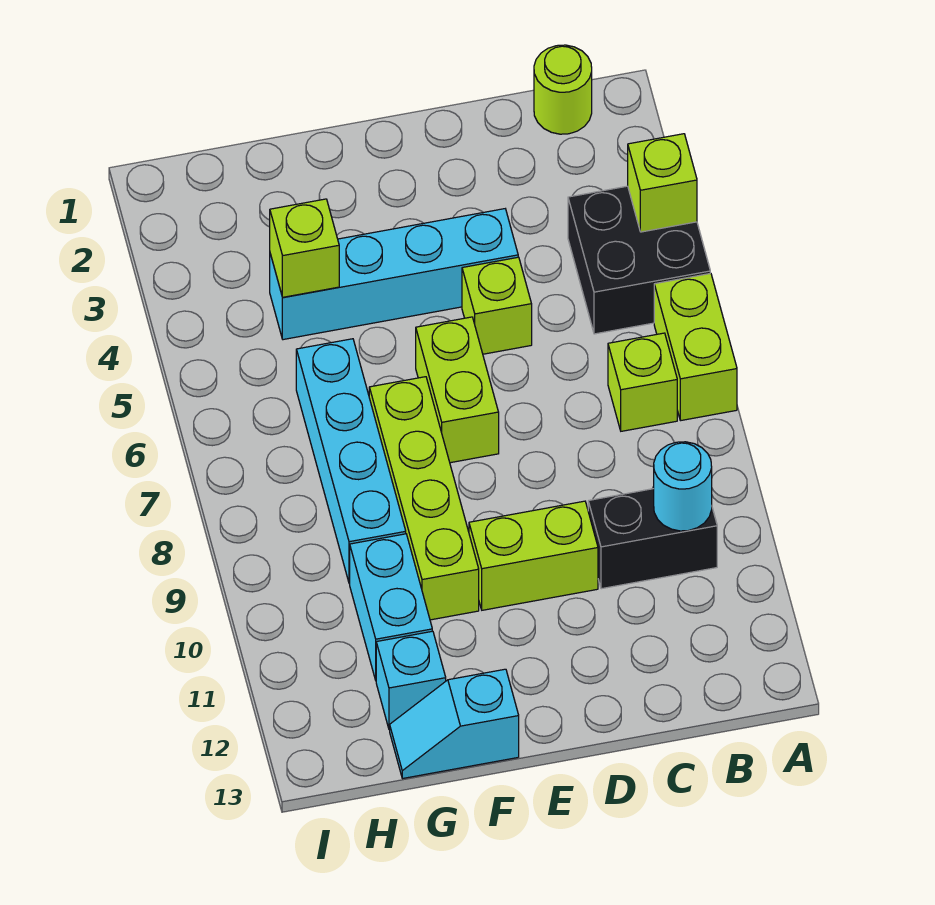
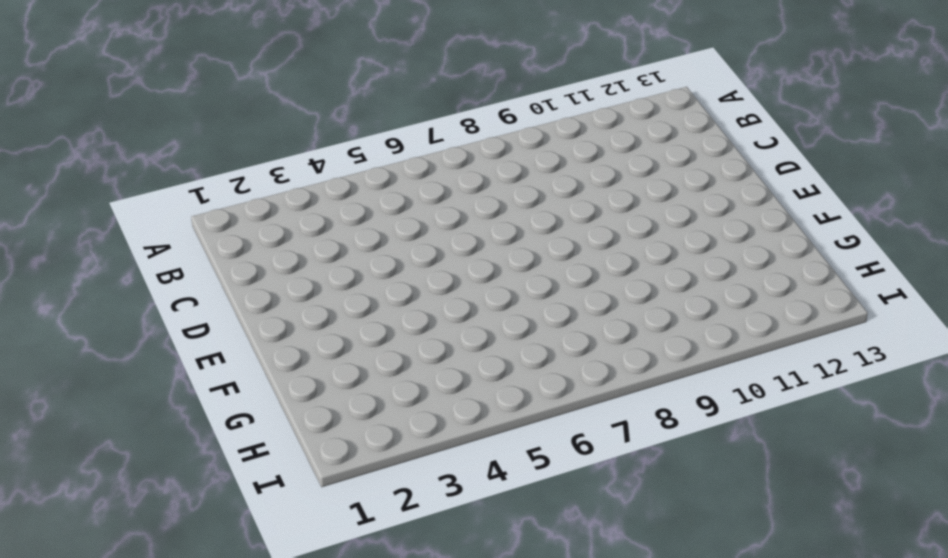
none -> black brick A4:B5 level 1
none -> lime brick A6:A7 level 1
none -> lime round brick B1 level 1

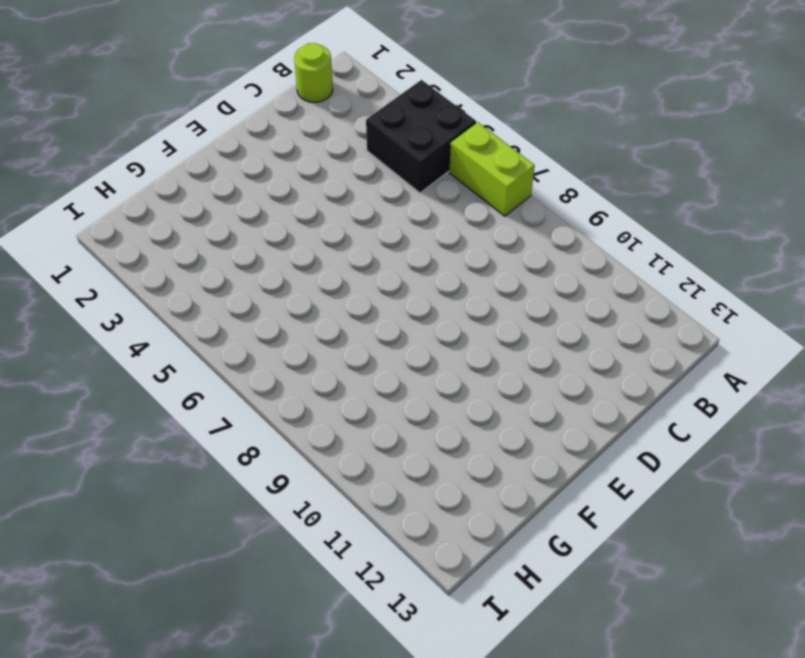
none -> lime brick B7 level 1
none -> black brick B10:C10 level 1
none -> cyan brick D4:G4 level 1

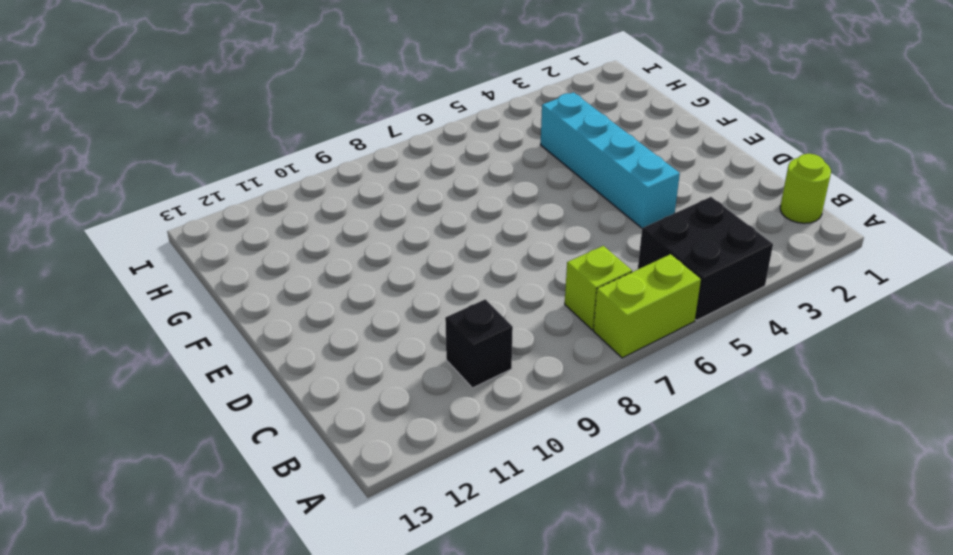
black brick B10 level 1 -> black brick B10:C10 level 1
none -> lime brick D5 level 1
none -> lime brick D10:E10 level 1
none -> lime brick E6:E7 level 1

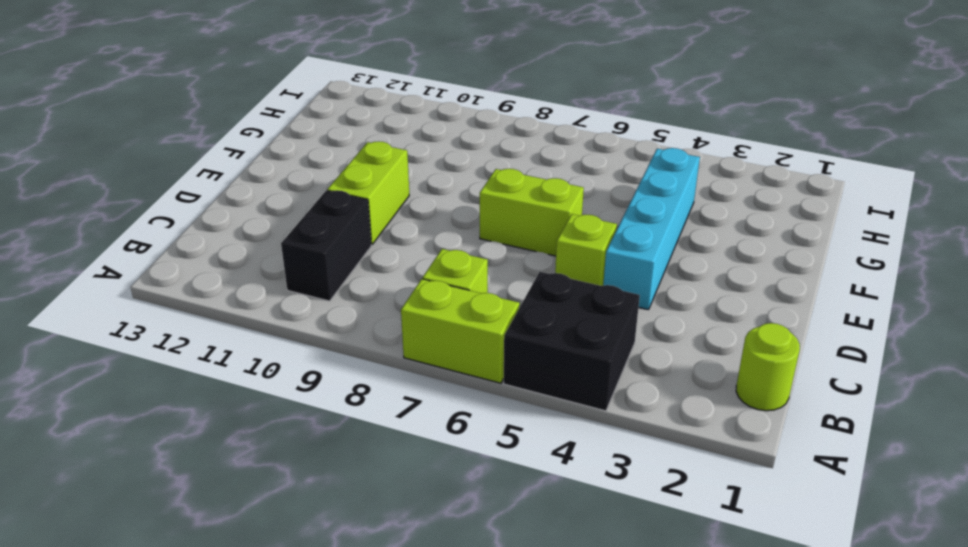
none -> lime brick F7:F10 level 1
none -> cyan slope F13:G13 level 1 top F
none -> cyan brick G6:G9 level 1

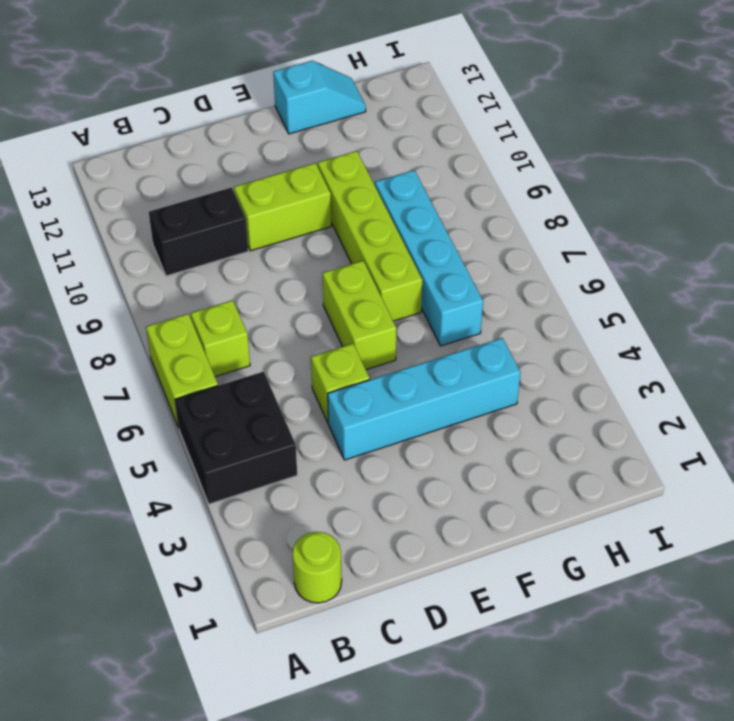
none -> cyan brick G10:G11 level 1
none -> cyan brick G12 level 1
none -> lime brick A4 level 2

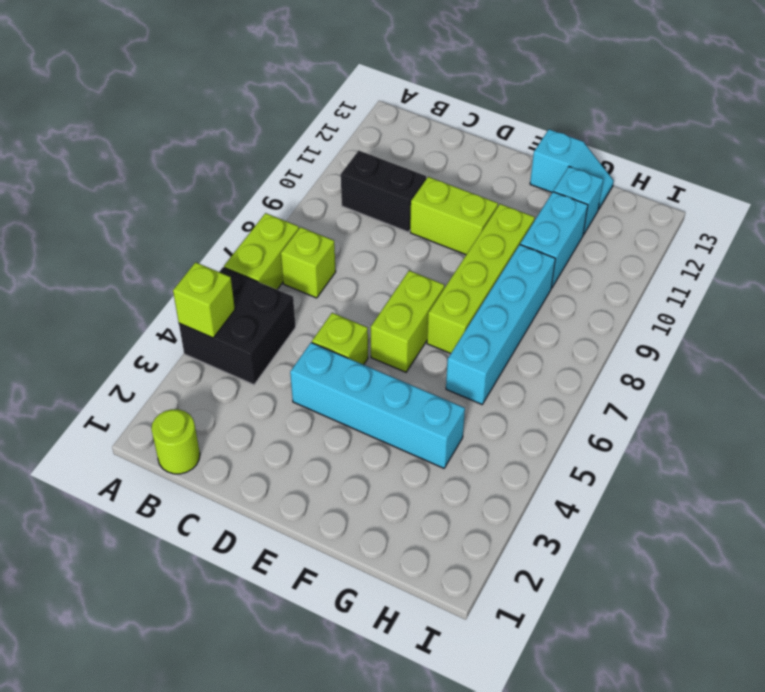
none -> cyan round brick B10 level 2
none -> lime brick G4 level 2

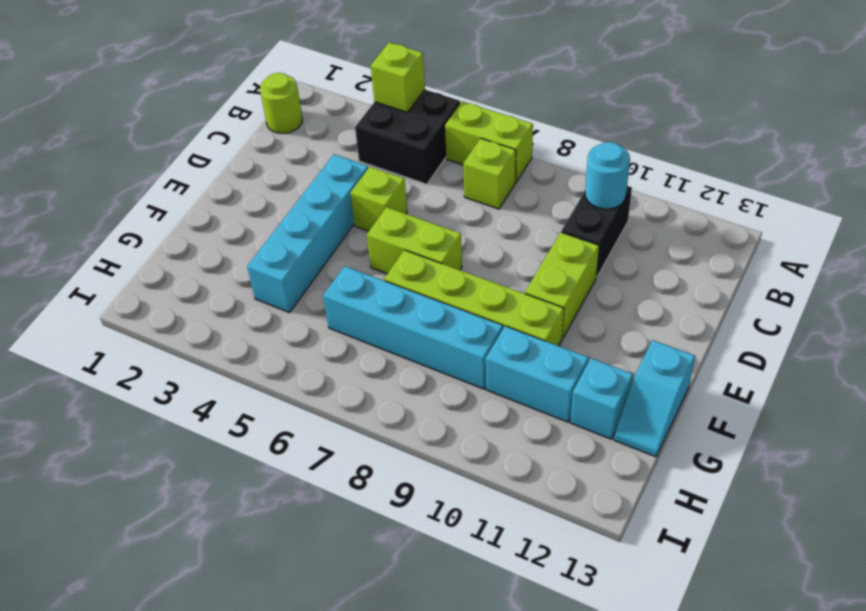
none -> lime brick G4 level 2

